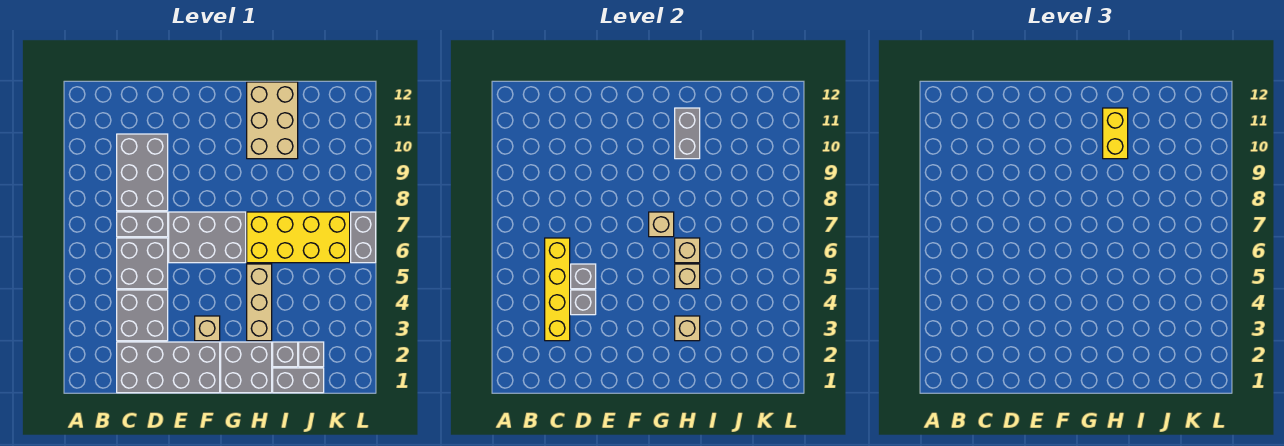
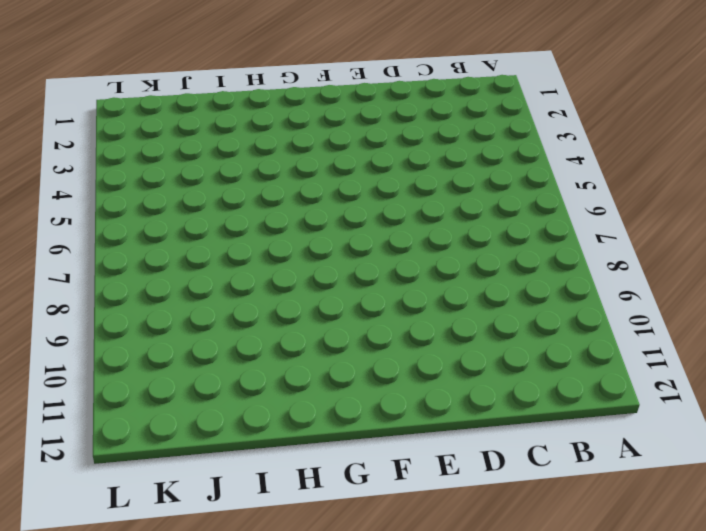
none -> grey brick C1:F2 level 1
none -> grey brick C3:D4 level 1
none -> grey brick C5:D6 level 1

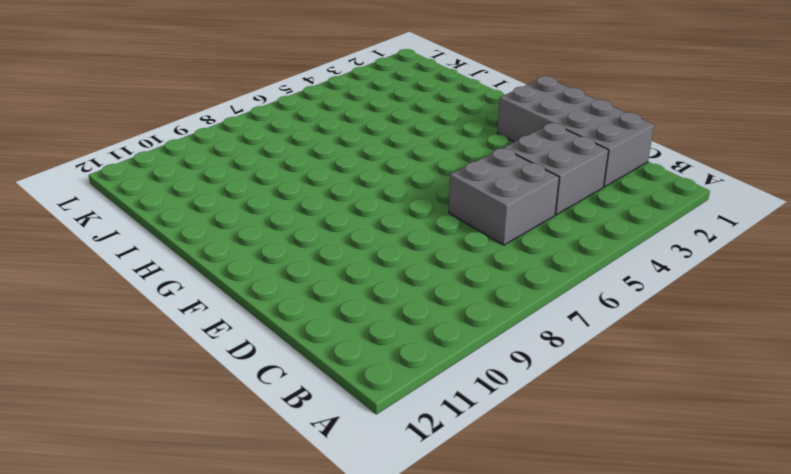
none -> grey brick C7:D7 level 1
none -> grey brick C8:D10 level 1
none -> grey brick E6:G7 level 1

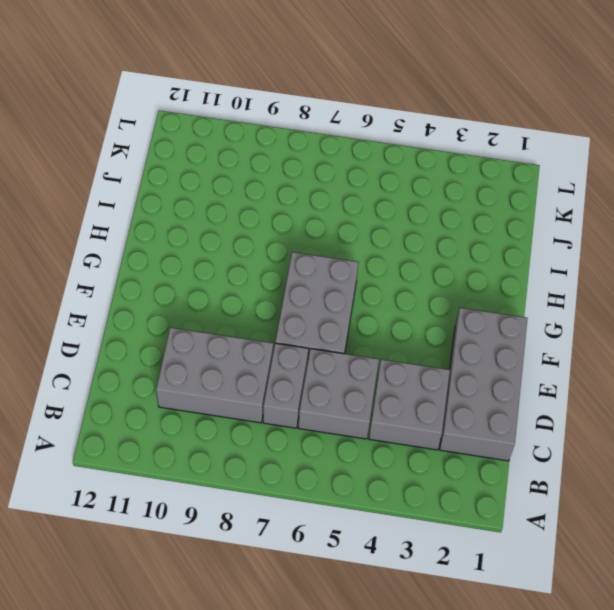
none -> tan brick F3 level 1
none -> grey brick G1:H2 level 1
none -> tan brick H3:H5 level 1

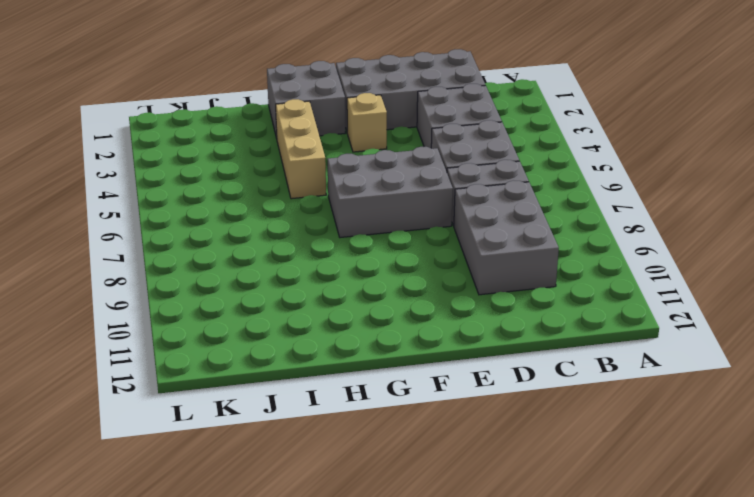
none -> yellow brick H6:K7 level 1
none -> tan brick H10:I12 level 1
none -> grey brick I1:J1 level 1

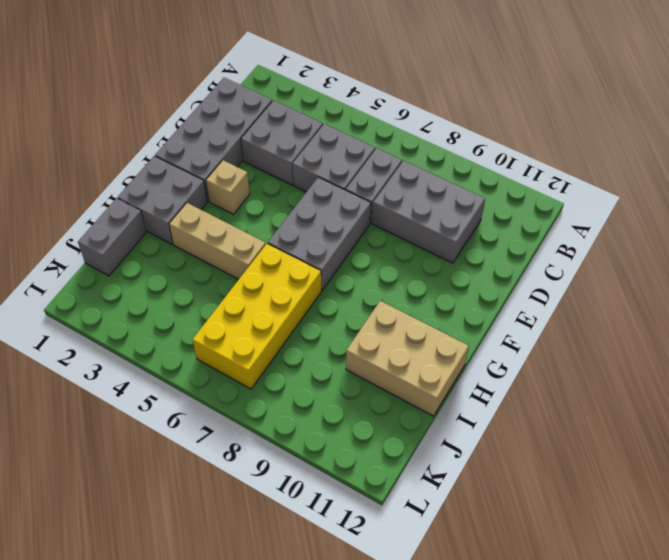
none -> grey brick I2 level 1
none -> grey brick J2 level 1
none -> grey brick L6:L7 level 1

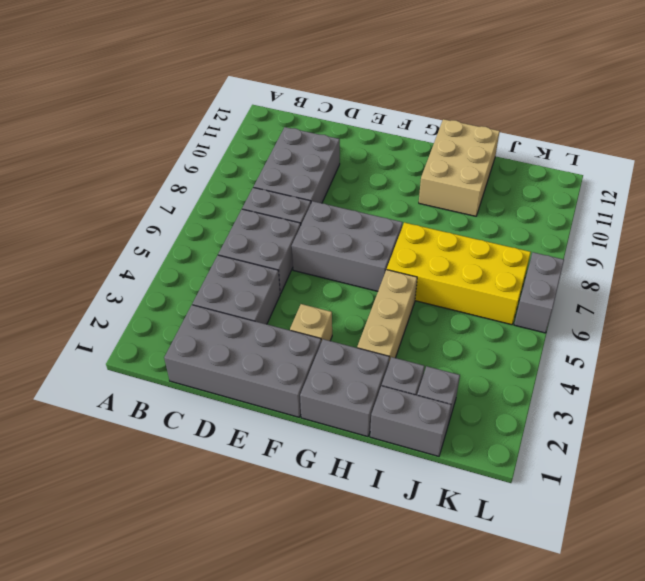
none -> yellow brick C3:C6 level 2
none -> grey brick D4 level 2
none -> grey brick D5 level 2

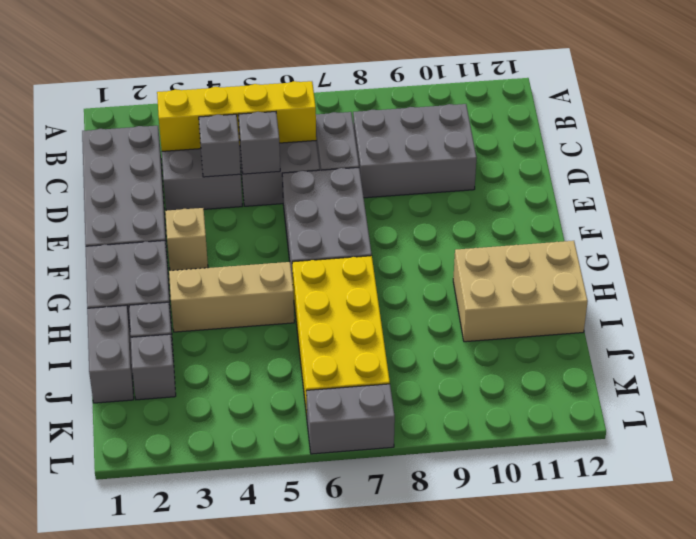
none -> tan brick G7 level 2
none -> tan brick H3 level 2
none -> tan brick H5 level 2

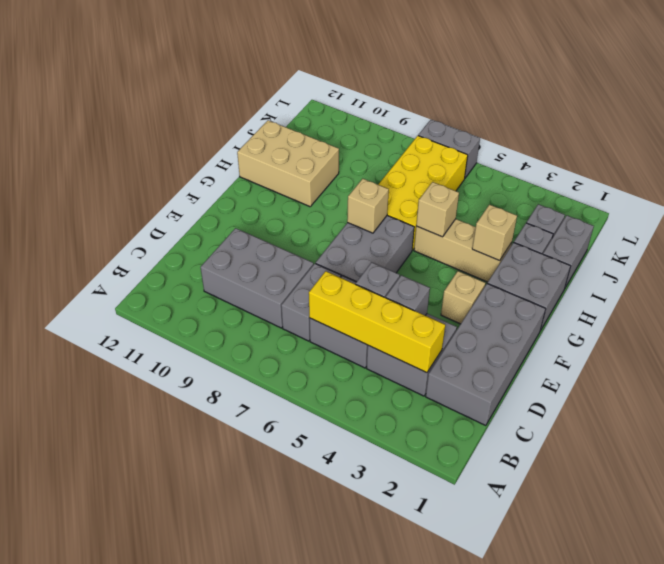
none -> tan brick H6 level 2
none -> grey brick H10:H11 level 2
none -> yellow brick H10:H11 level 3

